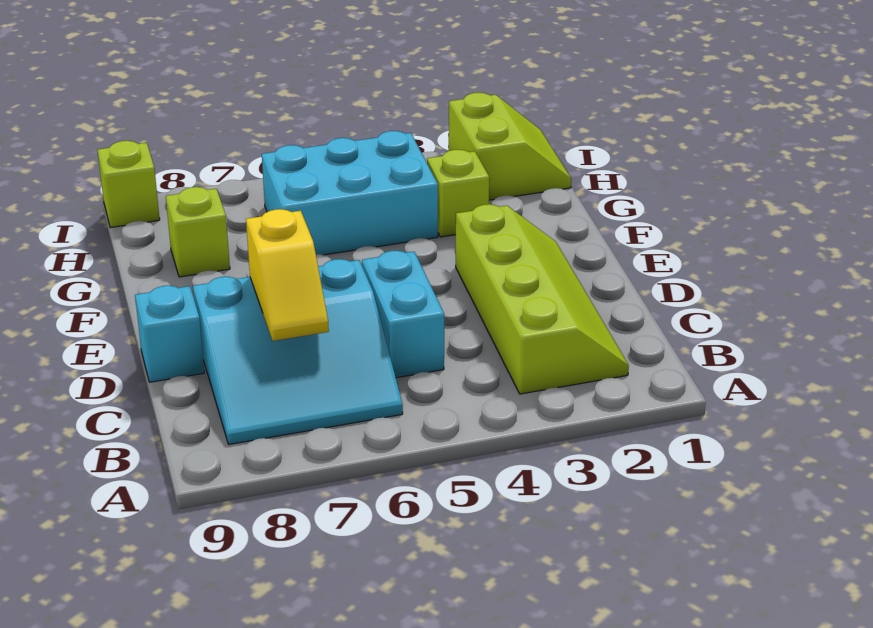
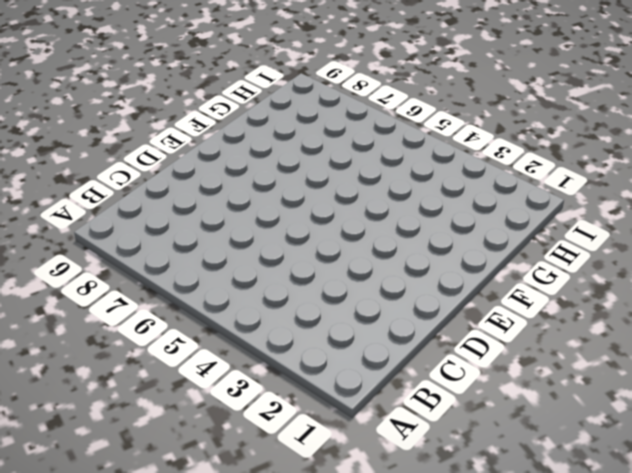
none -> lime slope B2:E3 level 1 top 3
none -> cyan slope B6:D8 level 1 top D

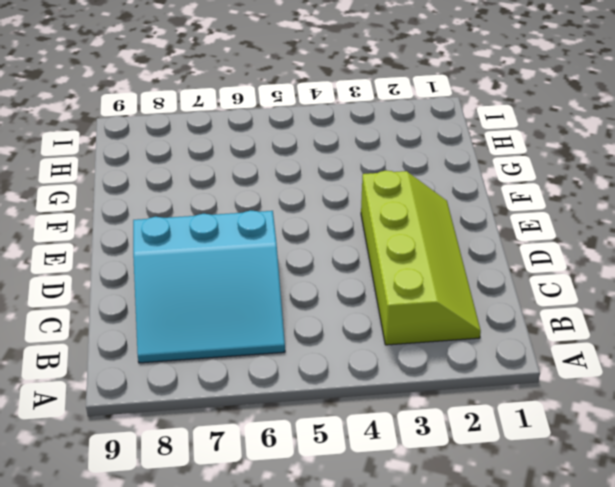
none -> cyan brick C5:D5 level 1
none -> cyan brick D9 level 1

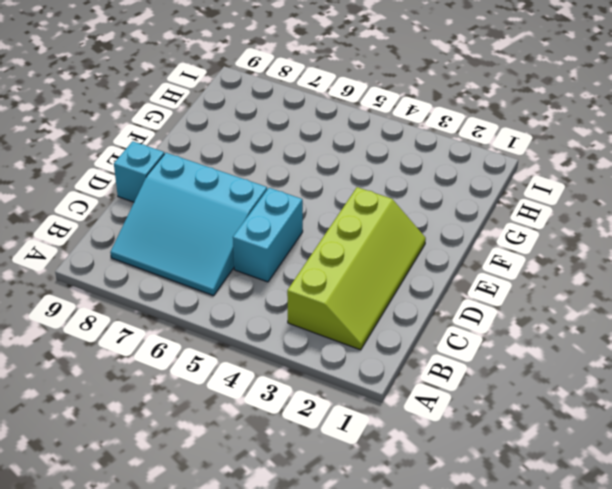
none -> lime brick G3 level 1
none -> cyan brick G4:H6 level 1

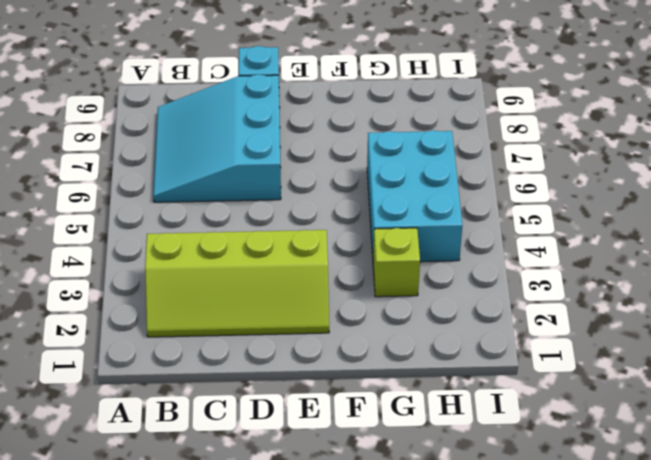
none -> cyan brick C5:D5 level 1
none -> lime brick G8 level 1

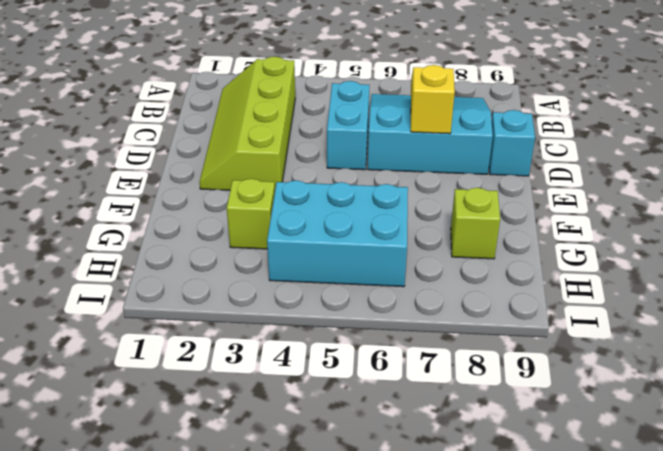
none -> lime slope H1:I2 level 1 top 2
none -> lime brick I9 level 1

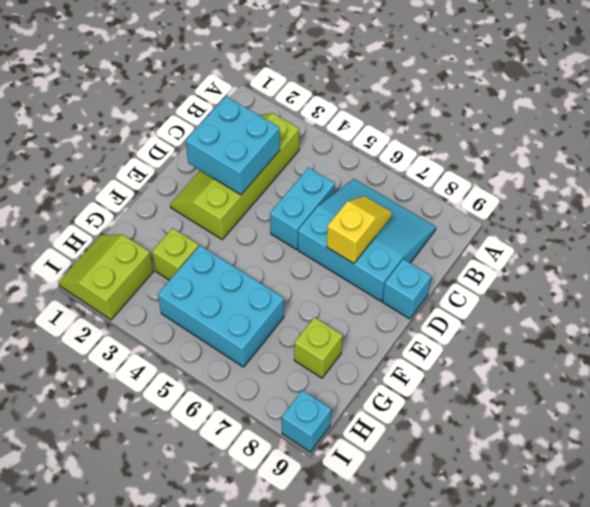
cyan brick C2:D3 level 2 -> none
cyan brick I9 level 1 -> lime brick I9 level 1

